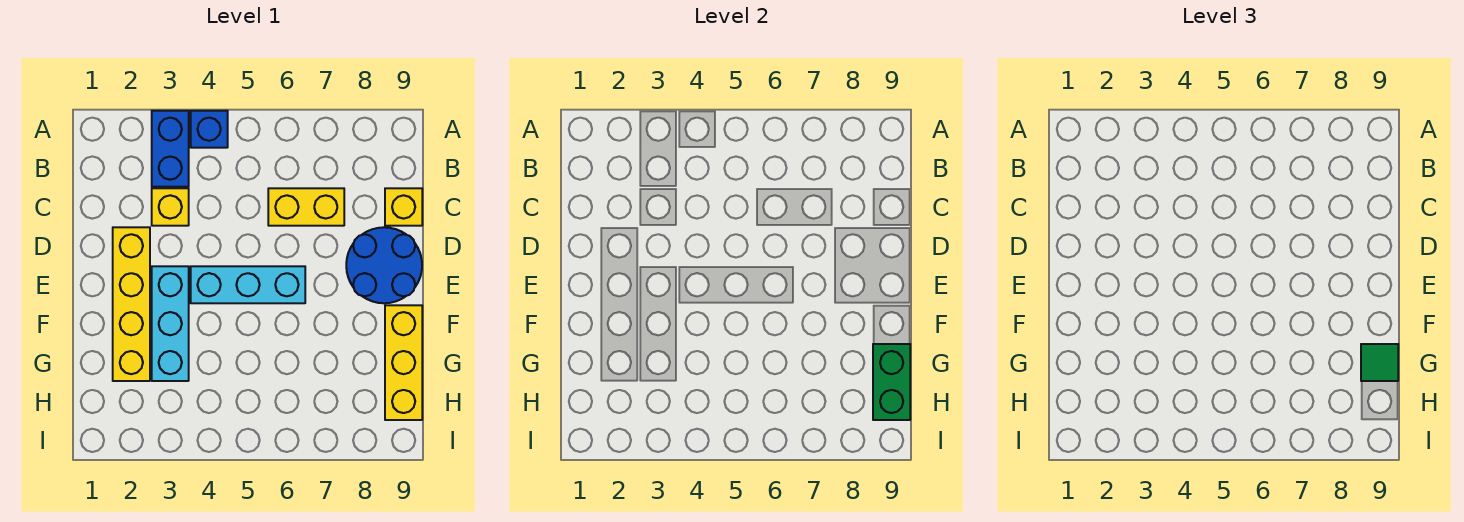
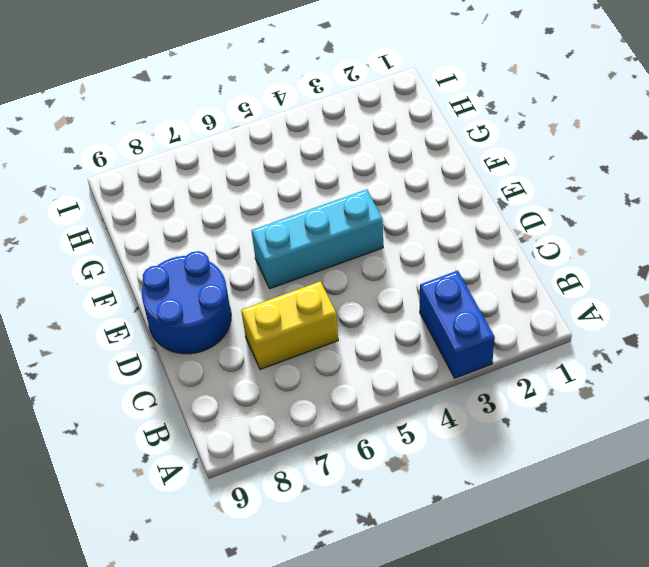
none -> blue brick A4 level 1
none -> yellow brick C3 level 1
none -> yellow brick C9 level 1

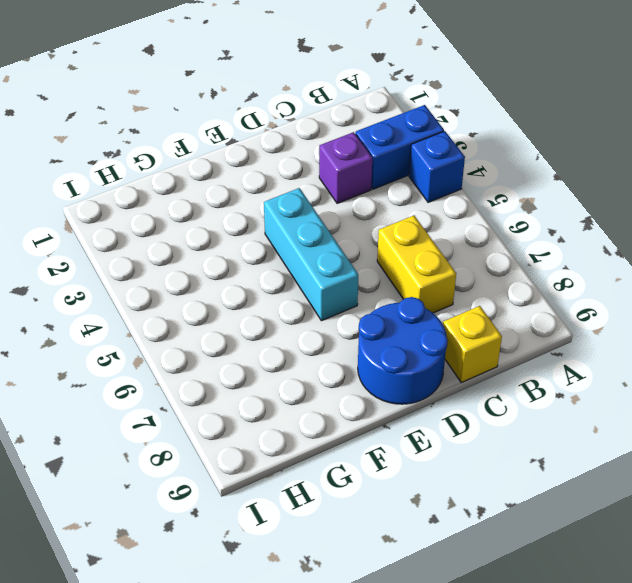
purple brick C3 level 1 -> yellow brick C3 level 1
none -> yellow brick D2:G2 level 1
none -> cyan brick E3:G3 level 1
none -> yellow brick F9:H9 level 1

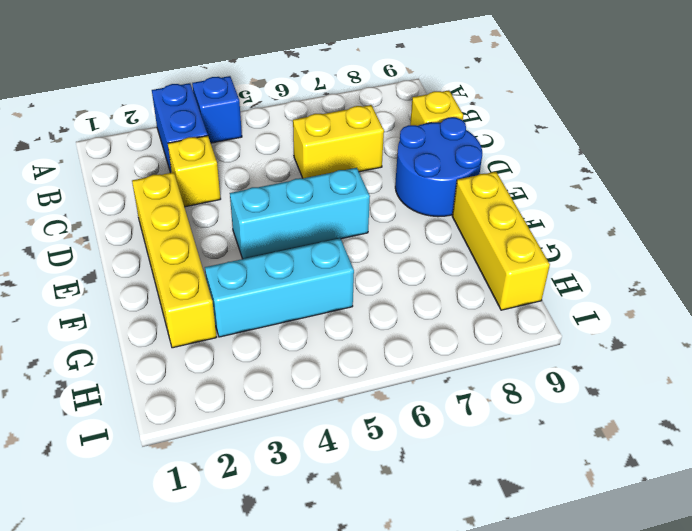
cyan brick G3:G5 level 1 -> cyan brick E3:G3 level 1
none -> green brick G9:H9 level 2
none -> green tile G9 level 3

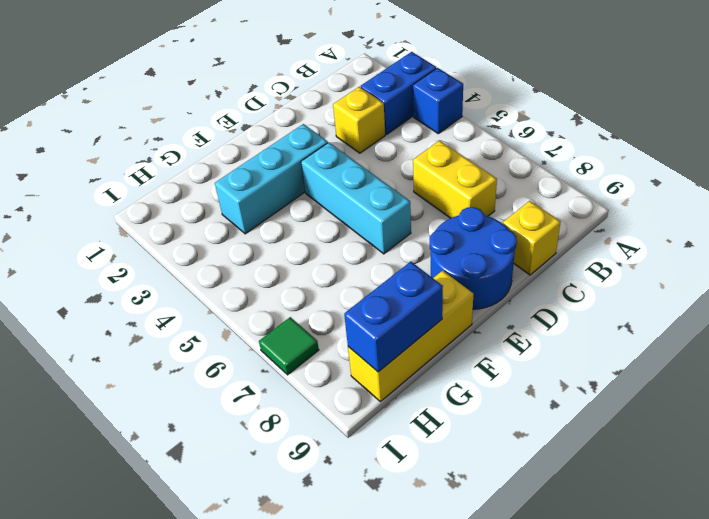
blue brick G9:H9 level 2 -> green brick G9:H9 level 2
green tile I7 level 1 -> green tile G9 level 3
none -> yellow brick D2:G2 level 1

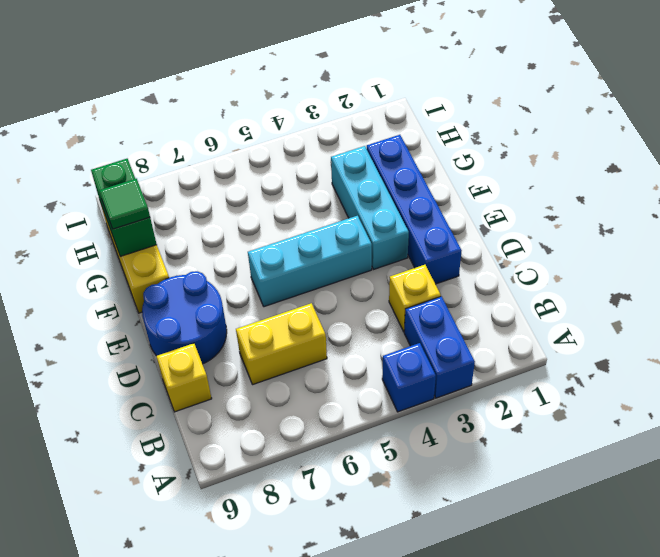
blue brick D2:G2 level 1 -> yellow brick D2:G2 level 1

